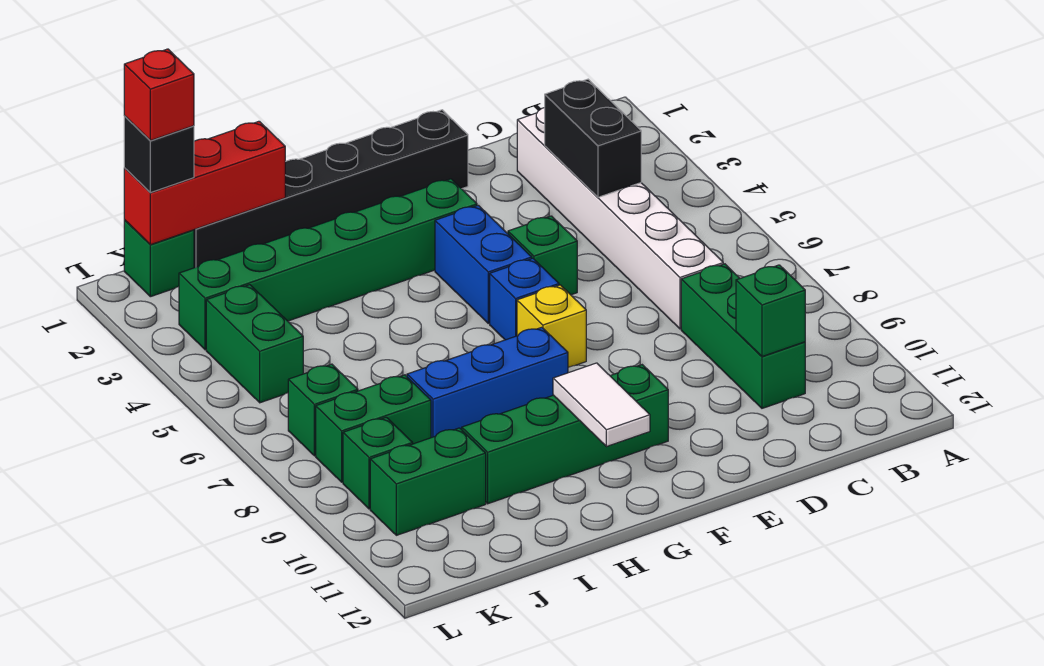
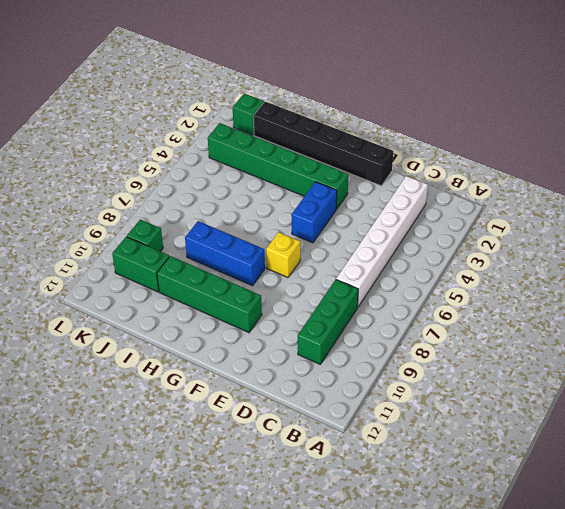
none -> green brick E5 level 1
none -> blue brick F6 level 1
none -> green brick J8:K8 level 1

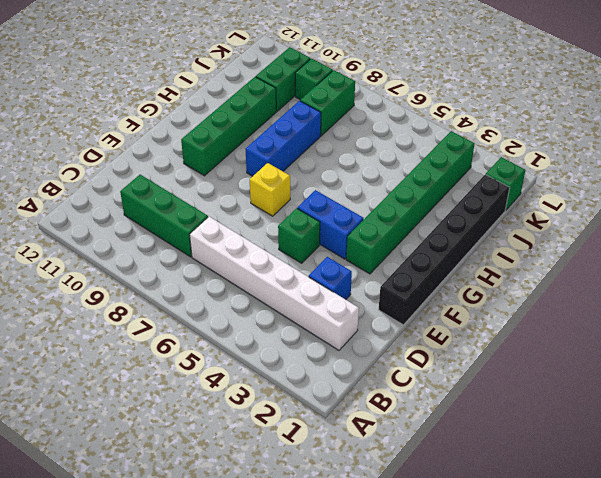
blue brick D3 level 1 -> blue brick F6 level 1
none -> green brick K4:K5 level 1
none -> green brick K7 level 1
none -> black brick C3:C4 level 2

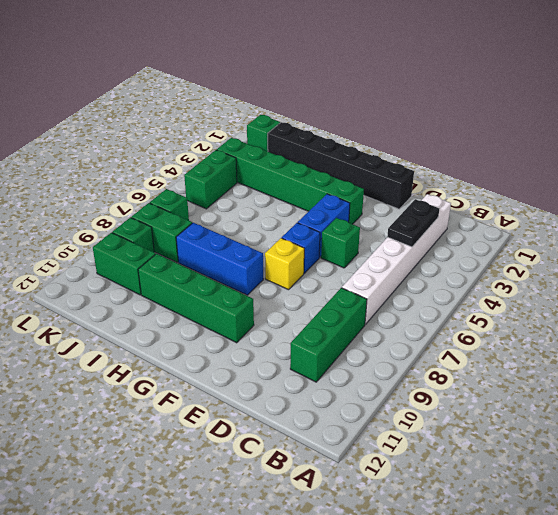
black plate C3:C4 level 2 -> black brick C3:C4 level 2
none -> green brick C10 level 2
none -> white tile G10:G11 level 2
none -> red brick I1:K1 level 2

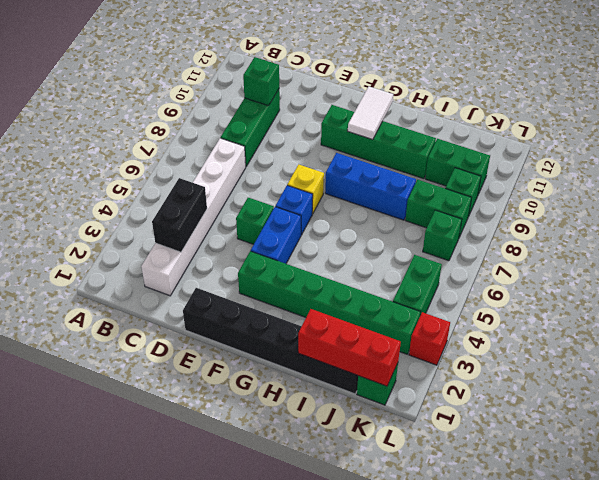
red brick L3 level 1 -> red brick K1 level 4
none -> black brick K1 level 3

